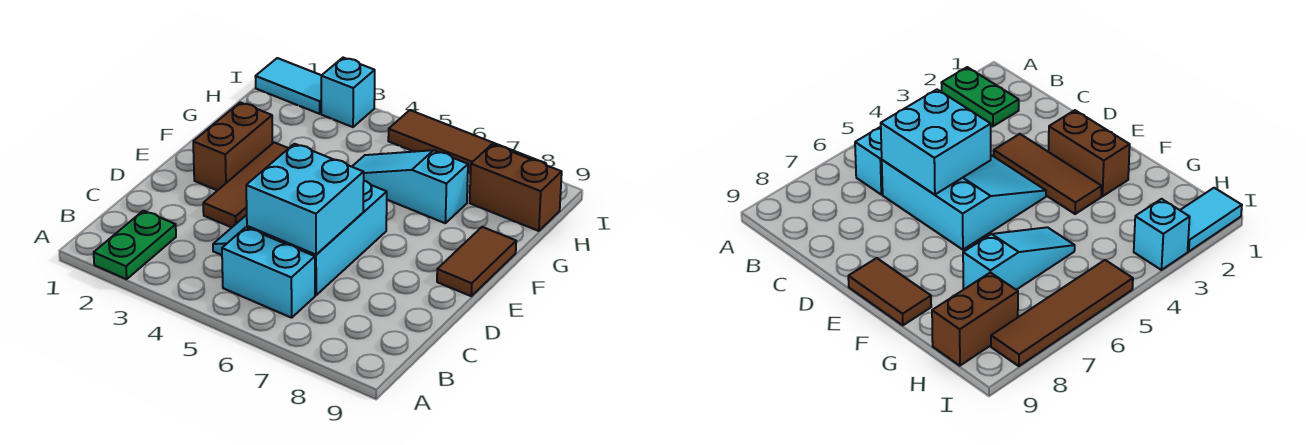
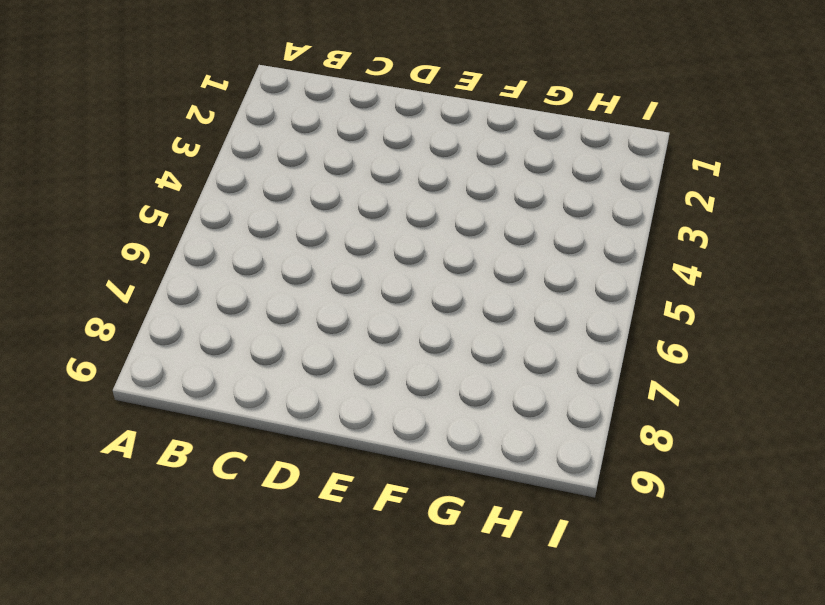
none -> green plate A2:B2 level 1
none -> cyan brick B5:B6 level 1
none -> cyan slope C4:E6 level 1 top 6

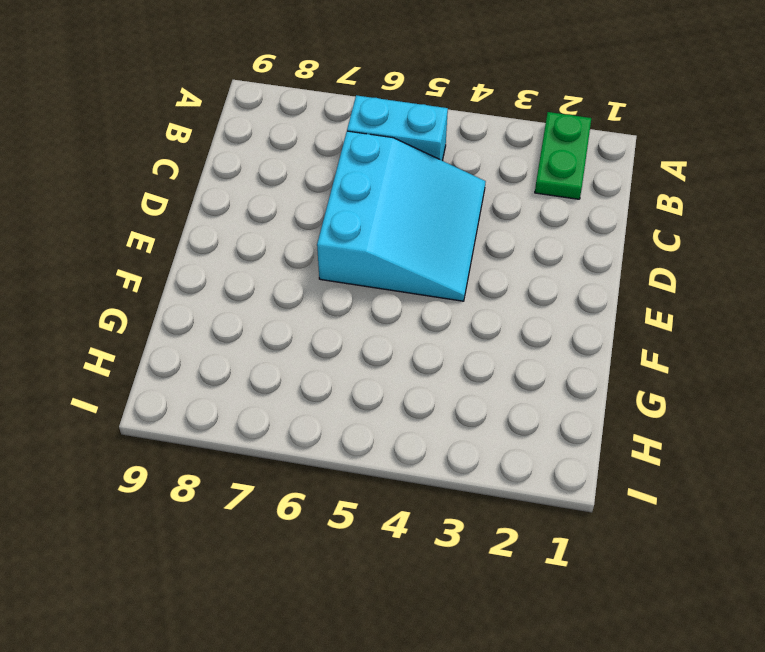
none -> brown tile D3:F3 level 1
none -> brown brick E2:F2 level 1
none -> brown tile E9:F9 level 1

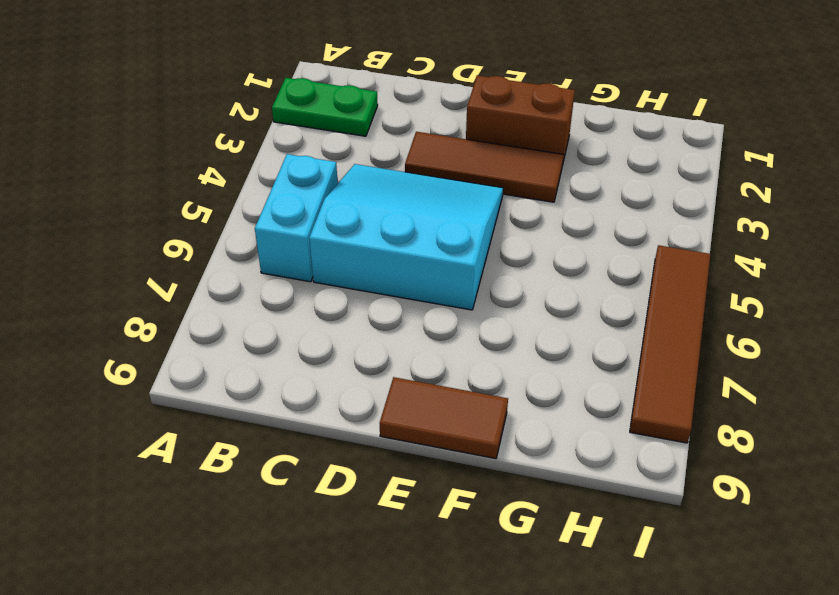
none -> cyan slope G5:G7 level 1 top 7
none -> brown brick H8:H9 level 1
none -> cyan tile I1:I2 level 1

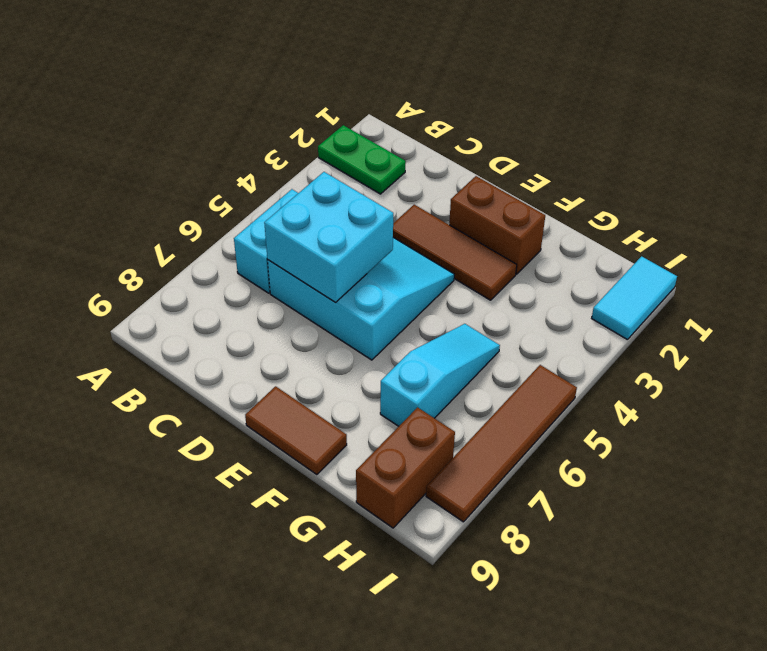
none -> cyan brick I3 level 1

